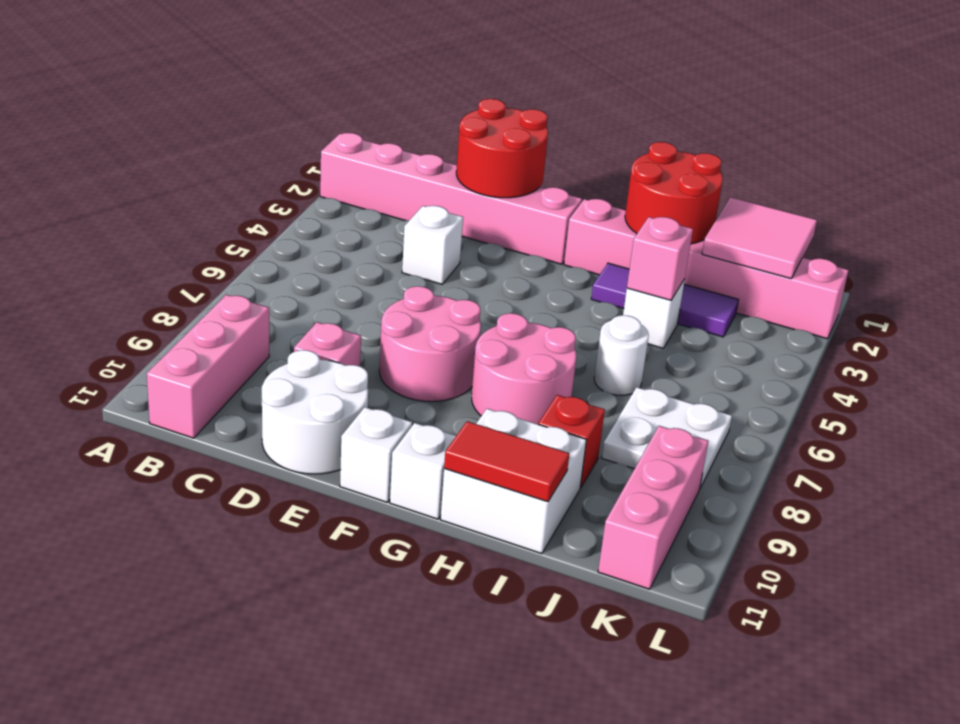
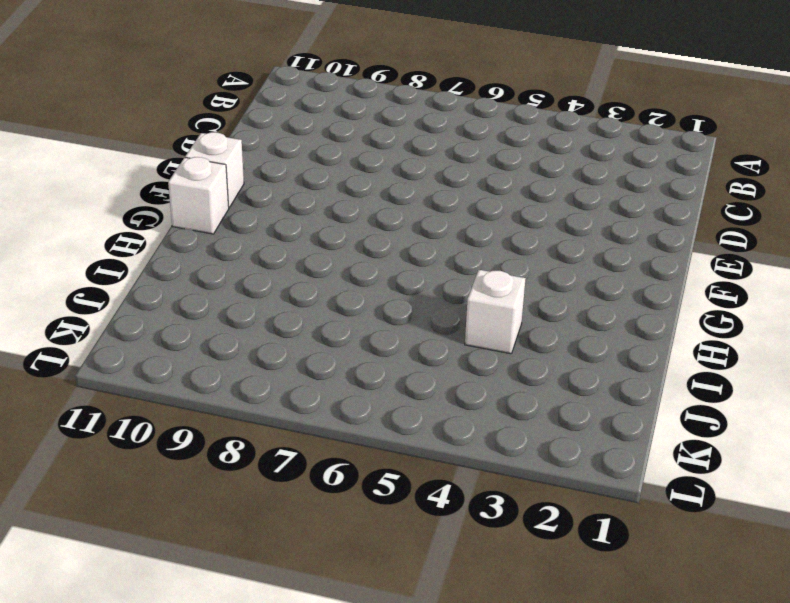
none -> pink brick A2:F2 level 1
none -> pink brick B9:B11 level 1
none -> white brick D4 level 1

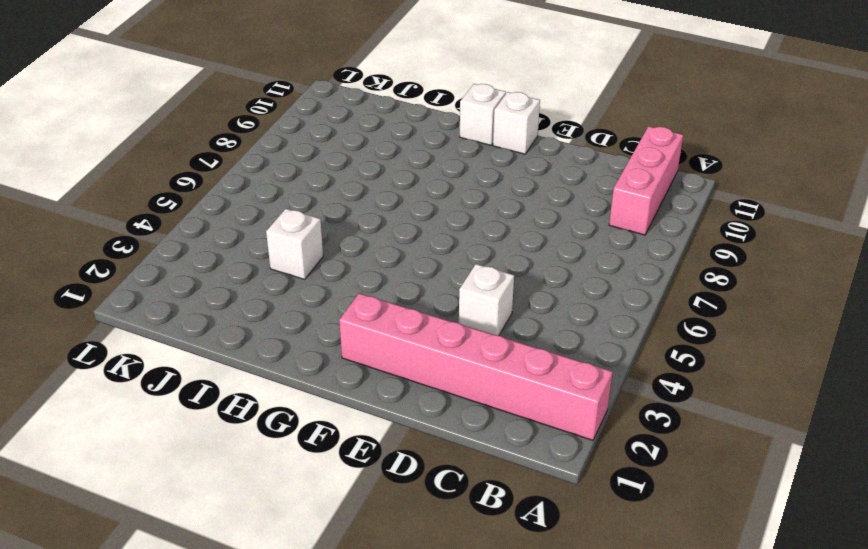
none -> pink brick D9 level 1
none -> white round brick D10:E11 level 1
none -> pink round brick E7:F8 level 1

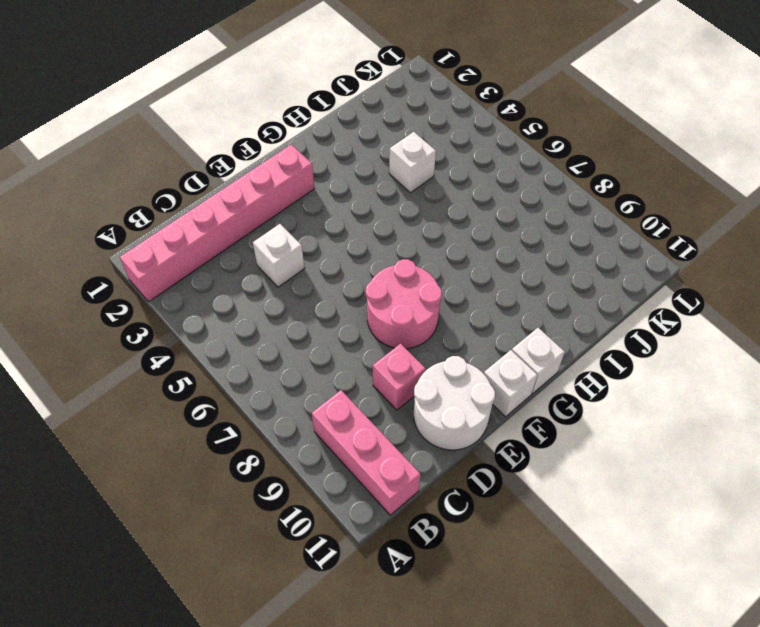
none -> pink brick G2:L2 level 1
none -> pink round brick G7:H8 level 1
none -> purple tile H3:J3 level 1

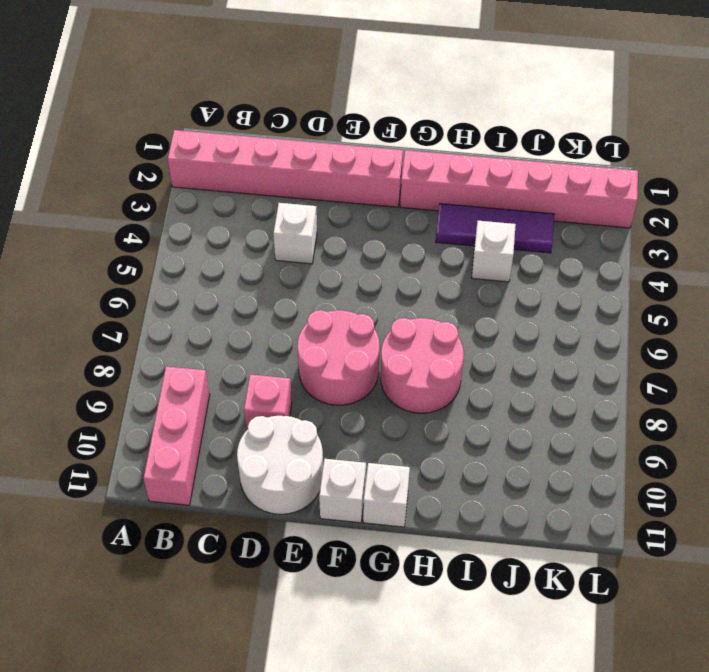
none -> white brick H10:I11 level 1
none -> white round brick I6 level 1
none -> red brick I9 level 1

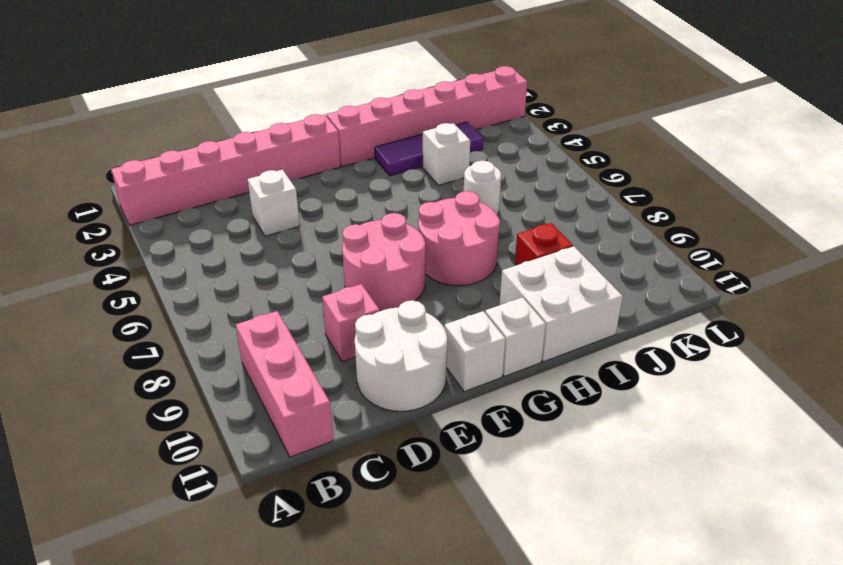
none -> white plate J7:K8 level 1
none -> pink brick K9:K11 level 1
none -> red round brick D1:E2 level 2

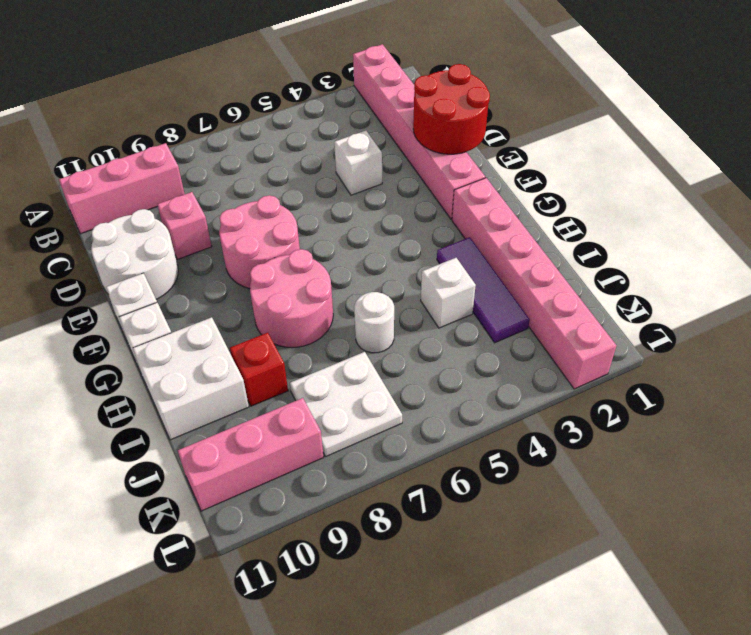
none -> red round brick H1:I2 level 2
none -> red tile H11:I11 level 2
none -> pink brick I4 level 2

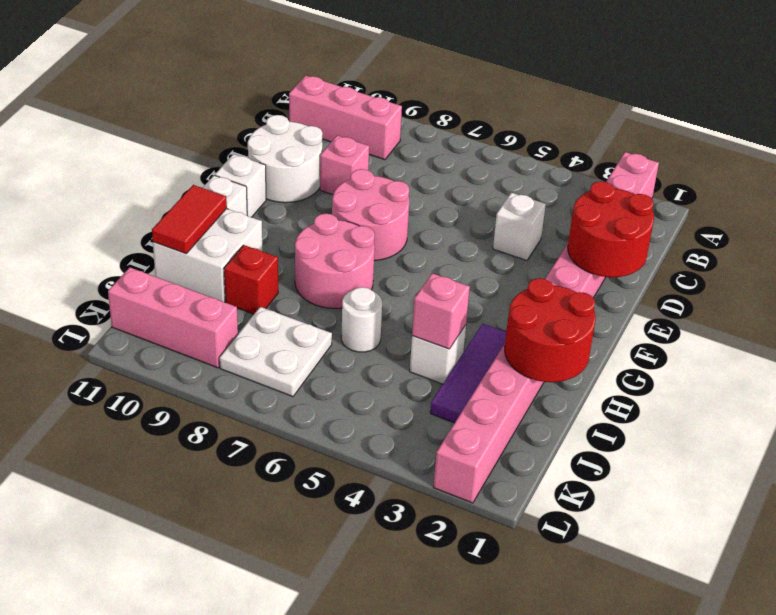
none -> pink tile J1:K2 level 2

